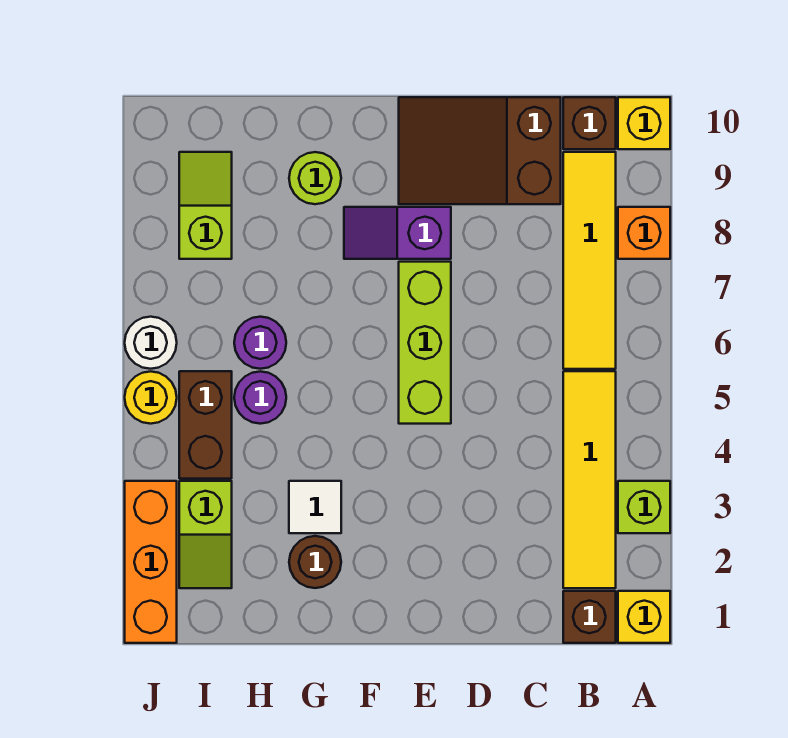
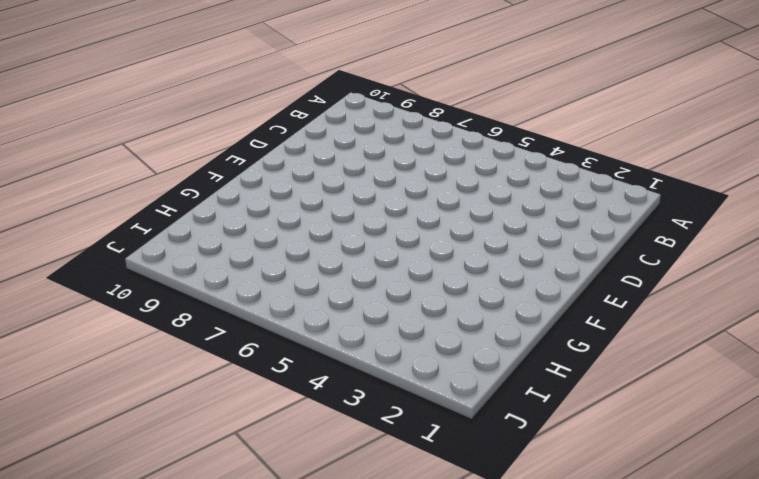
none -> yellow brick A1 level 1
none -> lime brick A3 level 1
none -> orange brick A8 level 1

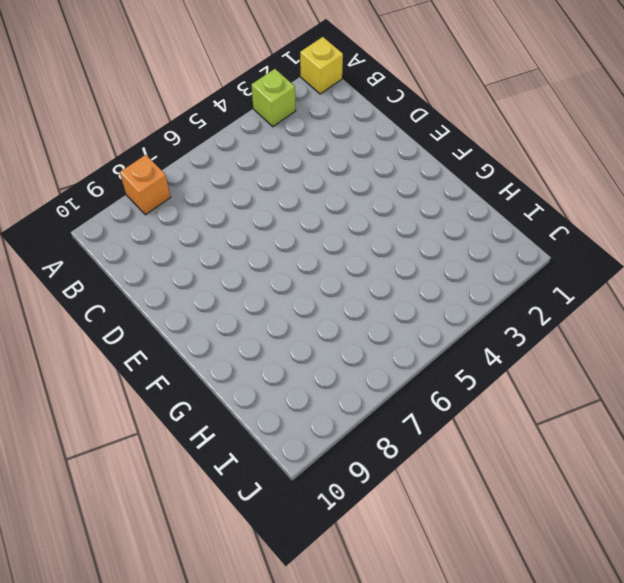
none -> yellow brick A10 level 1
none -> brown brick B1 level 1
none -> yellow tile B2:B5 level 1

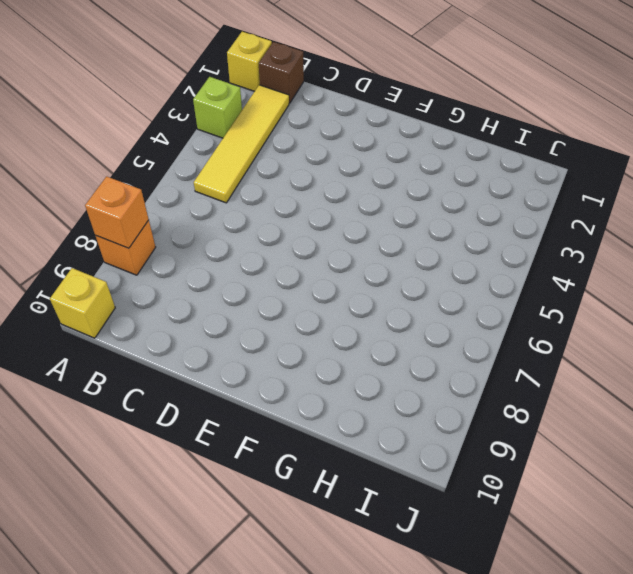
orange brick A8 level 2 -> none
none -> yellow tile B6:B9 level 1
none -> brown brick B10 level 1
none -> brown slope C9:E10 level 1 top C

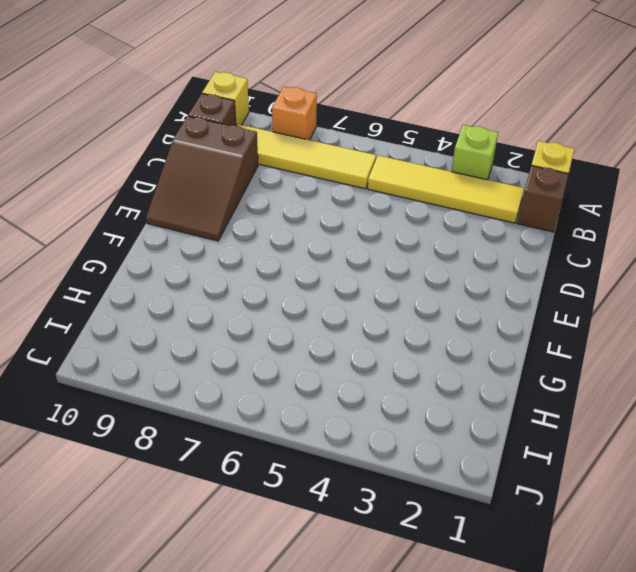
none -> lime brick E5:E7 level 1
none -> purple slope E8:F8 level 1 top E
none -> brown round brick G2 level 1

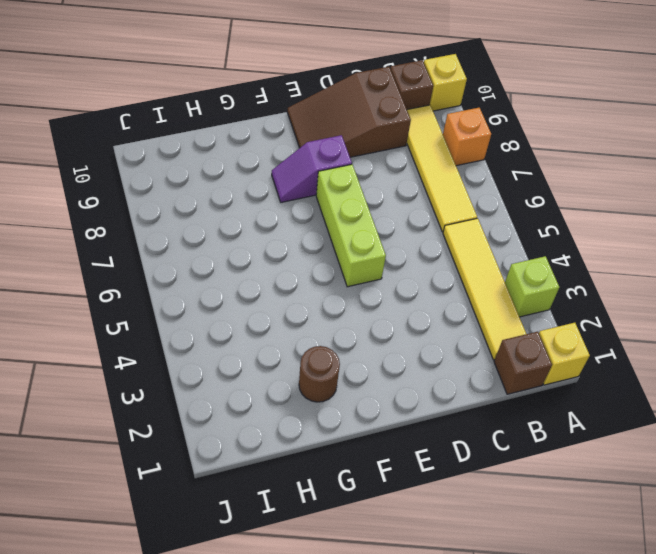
none -> white tile G3 level 1
none -> lime round brick G9 level 1
none -> purple round brick H5 level 1

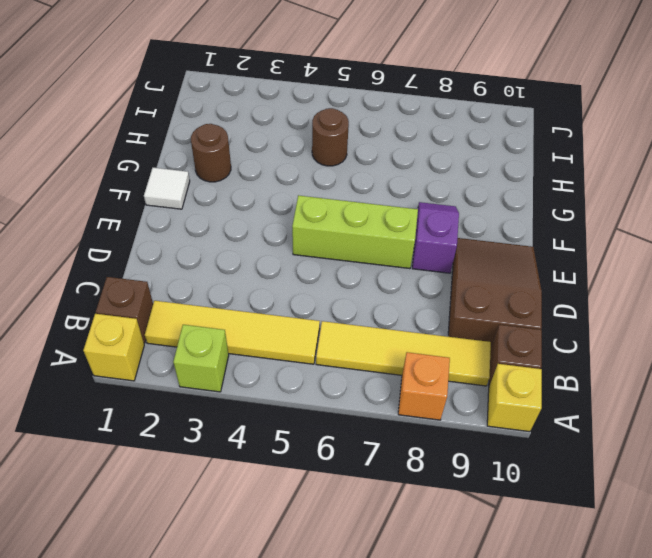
white tile F1 level 1 -> white tile G3 level 1
brown round brick H5 level 1 -> purple round brick H5 level 1
none -> lime round brick G9 level 1
none -> purple round brick H6 level 1
none -> lime slope I2:I3 level 1 top 3

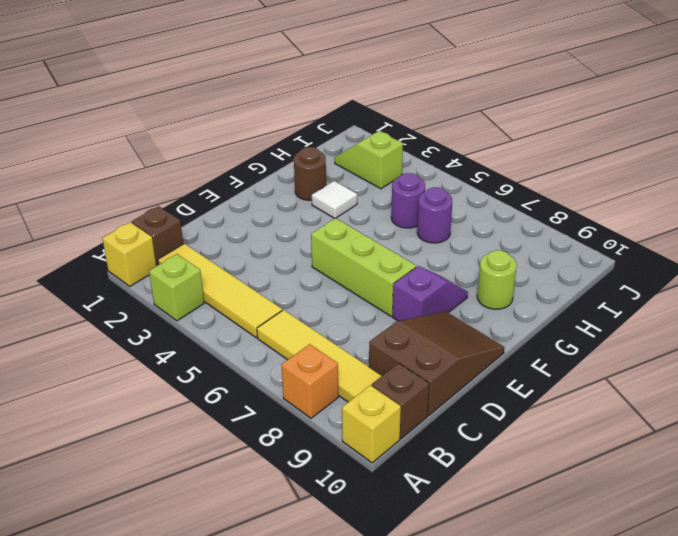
none -> brown brick I4:I5 level 1
none -> lime slope I8:I9 level 1 top 8
none -> orange brick J1:J3 level 1

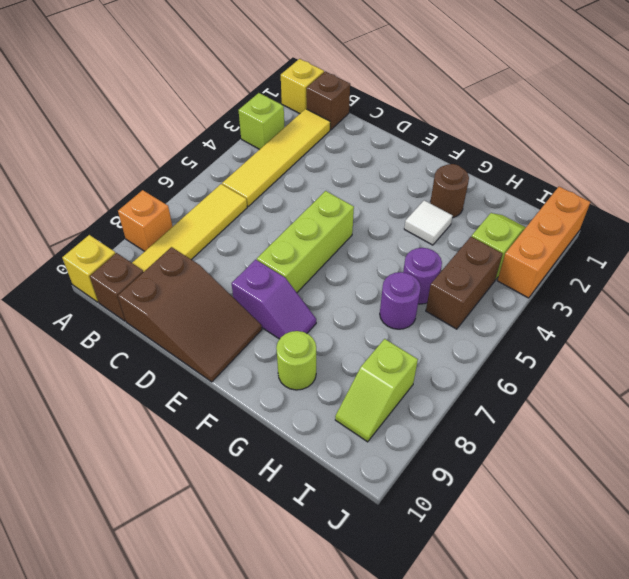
none -> yellow round brick J5 level 1
none -> white round brick J6 level 1

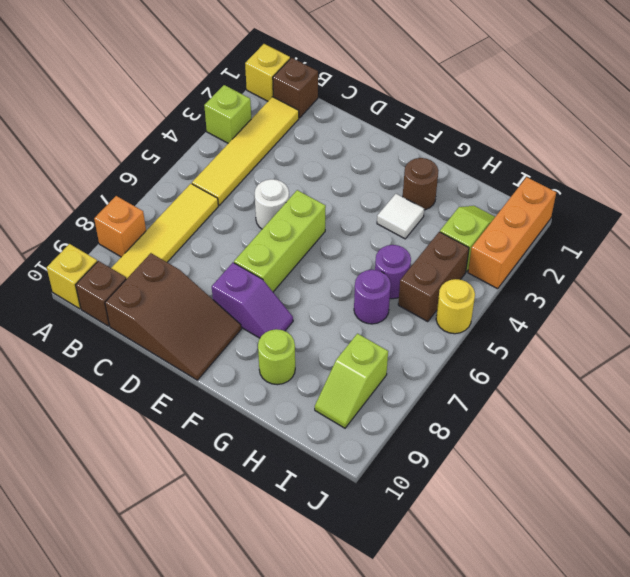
white round brick D5 level 1 -> white round brick J6 level 1

